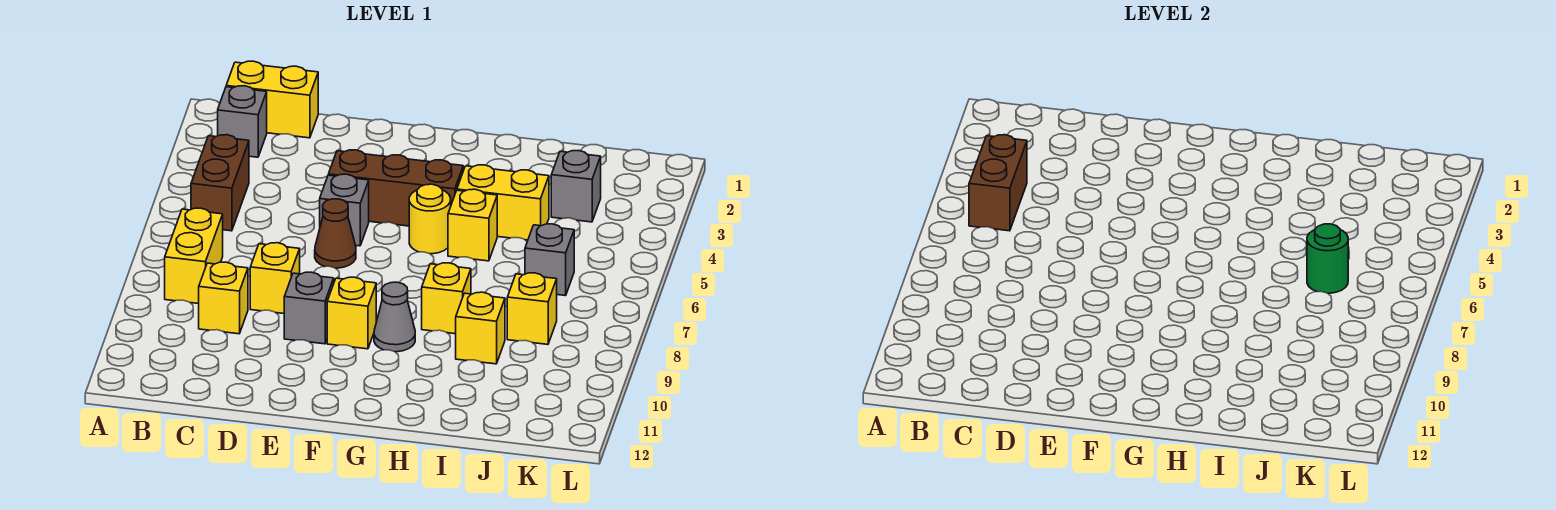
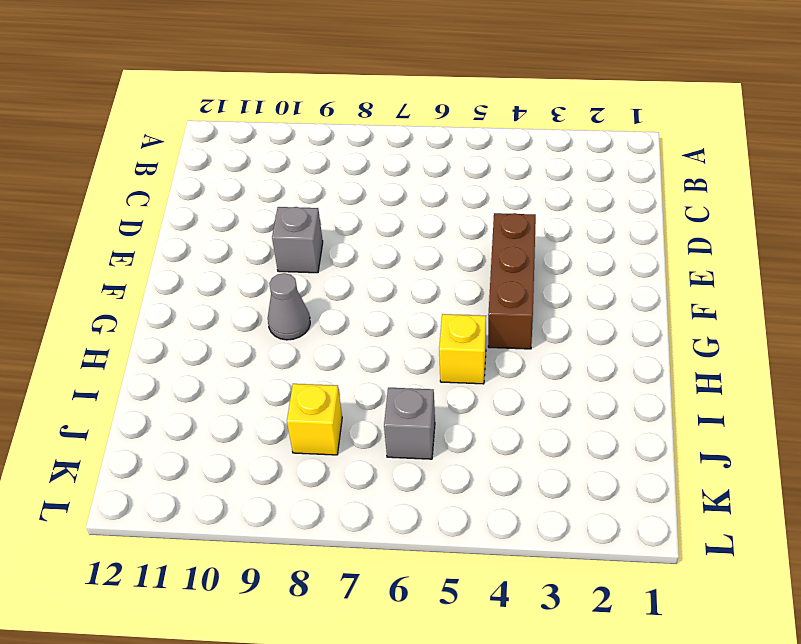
none -> yellow brick B1:C1 level 1
none -> grey brick B2 level 1
none -> brown brick B4:B5 level 1

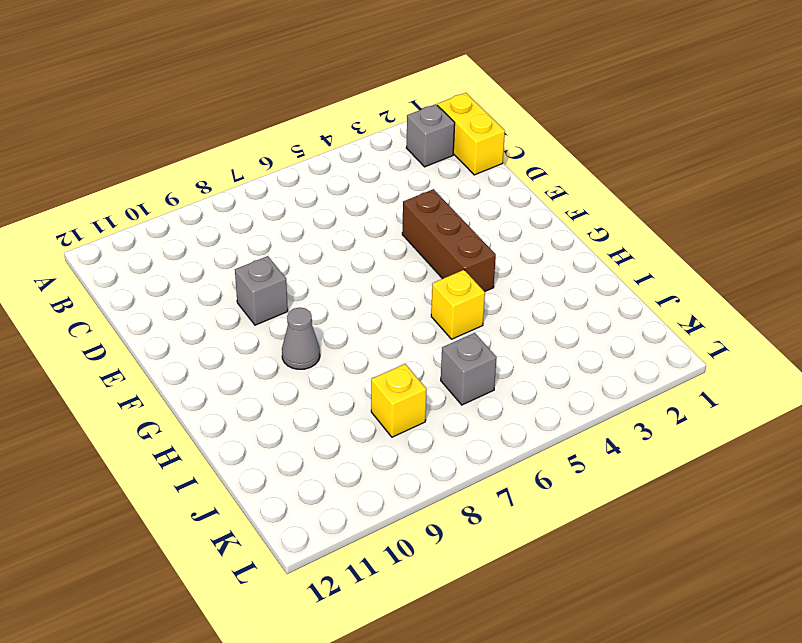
none -> brown brick B4:B5 level 1
none -> yellow brick B7:B8 level 1
none -> yellow brick C9 level 1

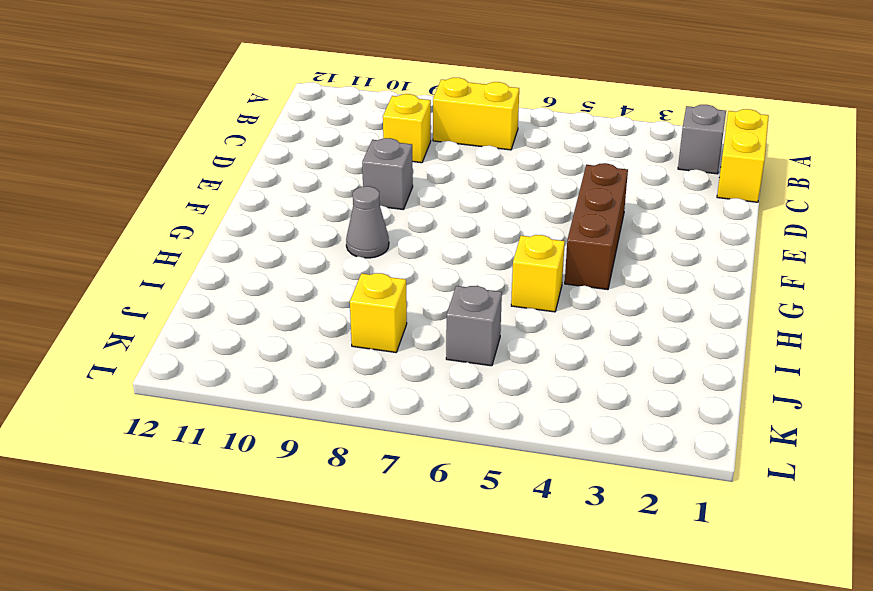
none -> brown brick B4:B5 level 1
none -> yellow brick D8 level 1
none -> grey brick E5 level 1

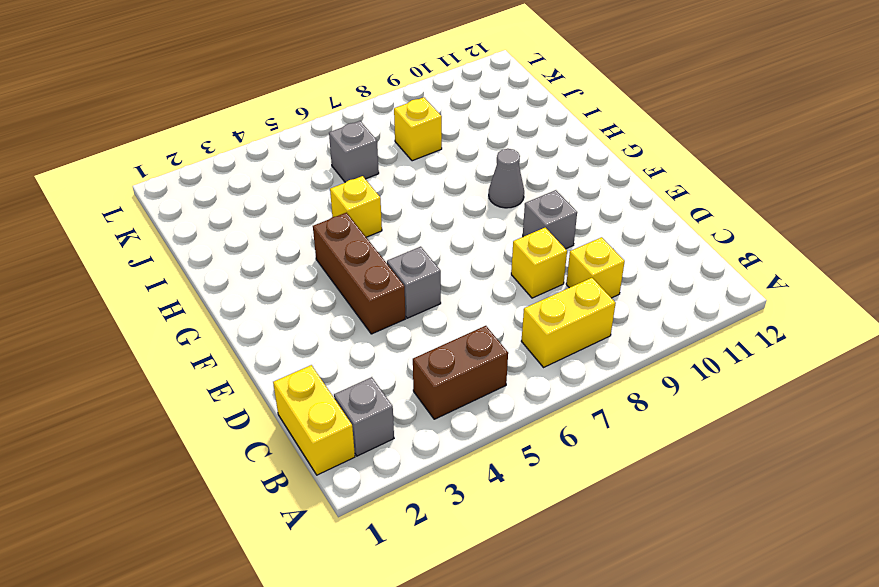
none -> brown cone E6 level 1
none -> yellow brick F9 level 1
none -> yellow round brick G5 level 1

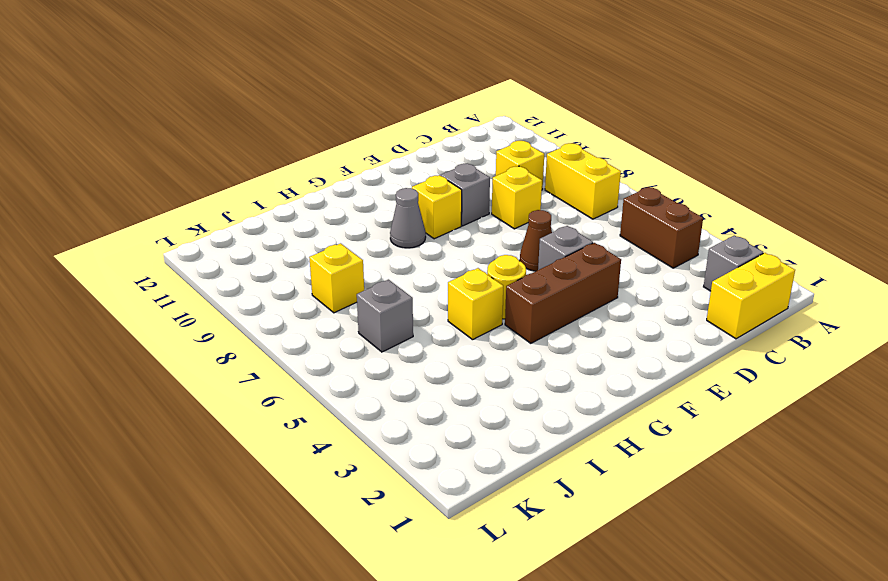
none -> yellow brick H4:I4 level 1
none -> yellow brick H8 level 1
none -> yellow brick I9 level 1

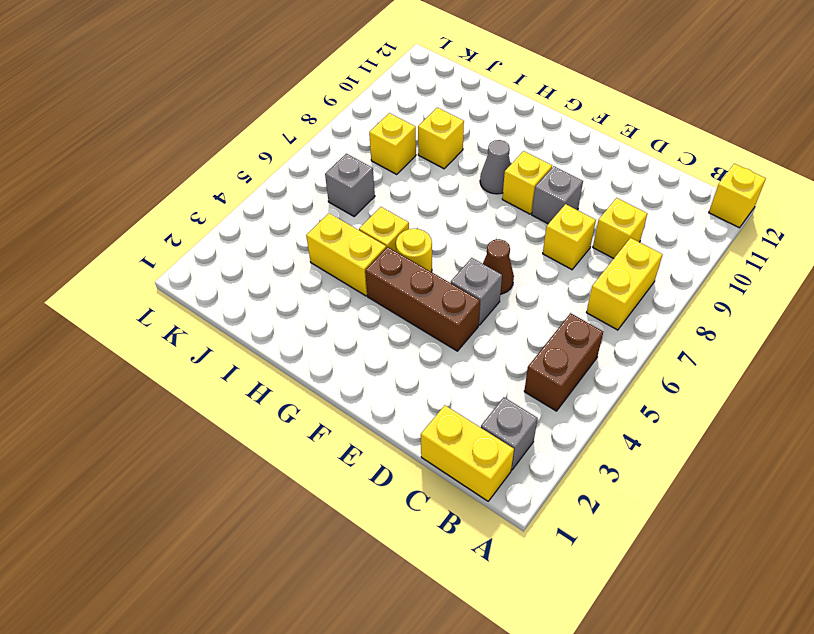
yellow brick A12 level 1 -> yellow brick H8 level 1
none -> grey brick J3 level 1
none -> brown brick B4:B5 level 2
none -> green round brick J6 level 2

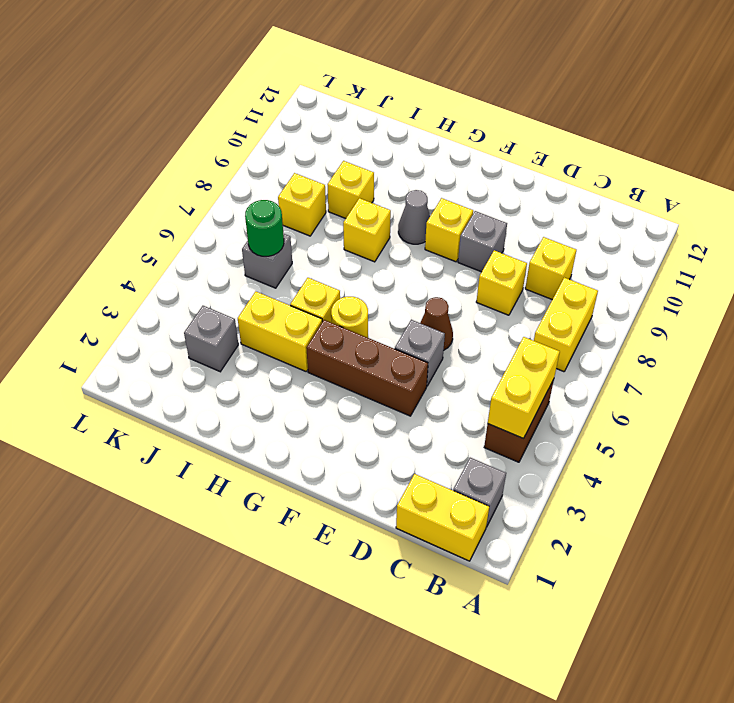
yellow brick B4:B5 level 2 -> brown brick B4:B5 level 2

